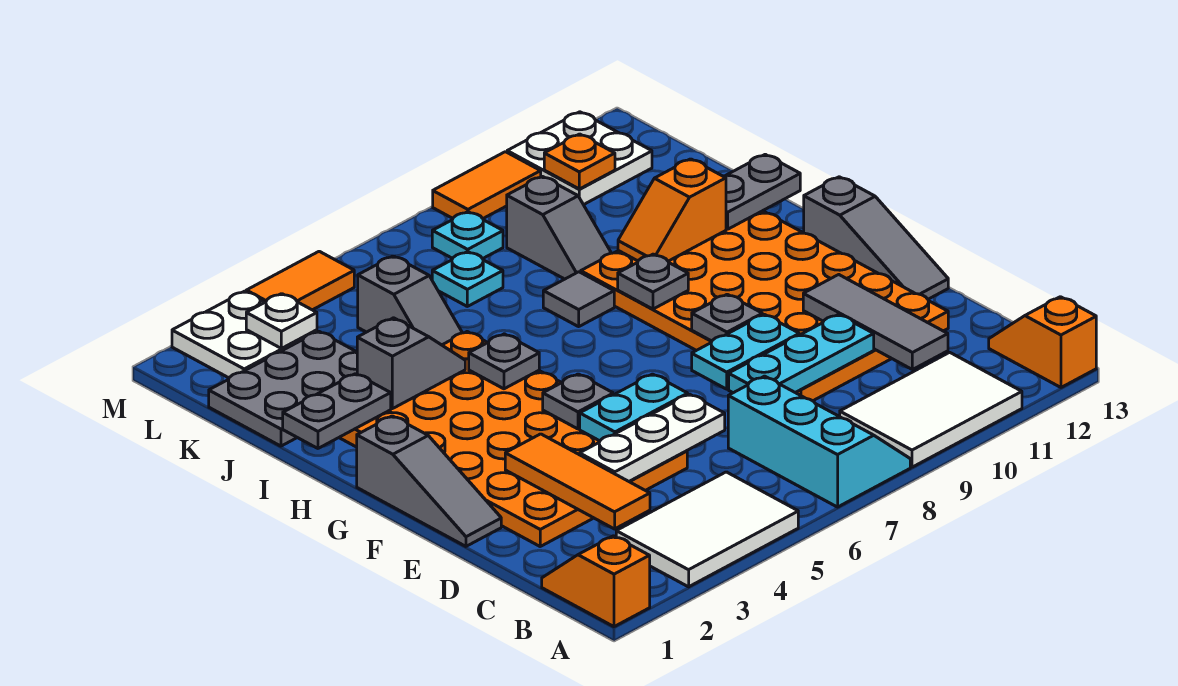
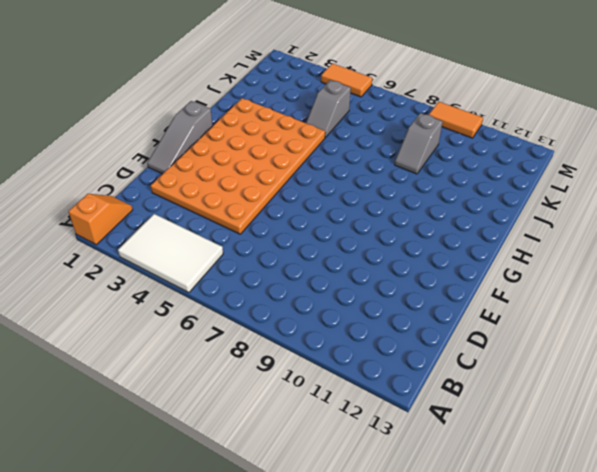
none -> cyan slope A7:C8 level 1 top 7
none -> white tile A9:B11 level 1
none -> orange slope A13:B13 level 1 top A
none -> orange plate D9:I12 level 1

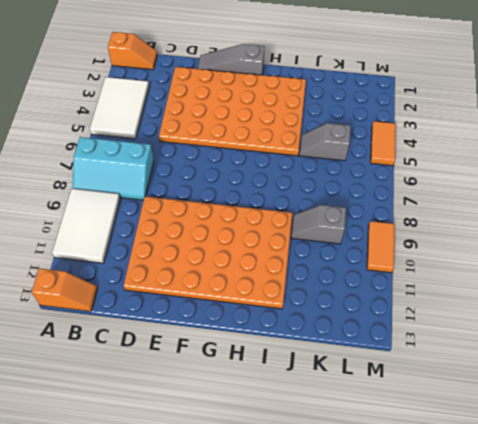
none -> grey slope E13:G13 level 1 top G
none -> grey tile I8 level 1
none -> grey plate J1:K3 level 1
none -> cyan plate K7 level 1

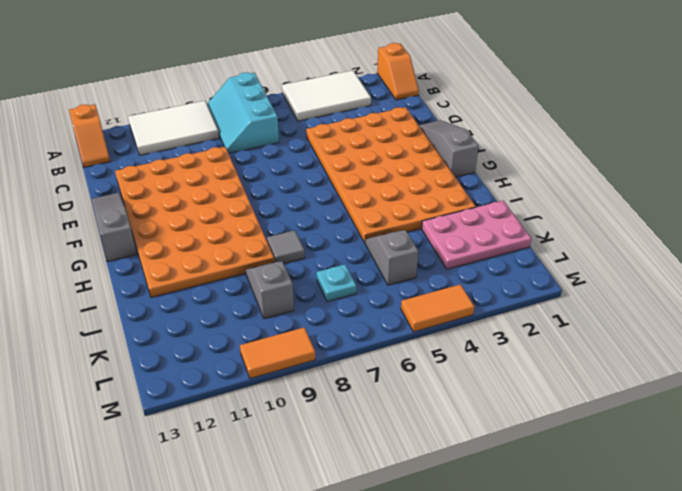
pink plate J1:K3 level 1 -> grey plate J1:K3 level 1
none -> white plate L2:M3 level 1
none -> cyan plate L8 level 1
none -> white plate L11:M12 level 1
none -> orange tile C3:E3 level 2

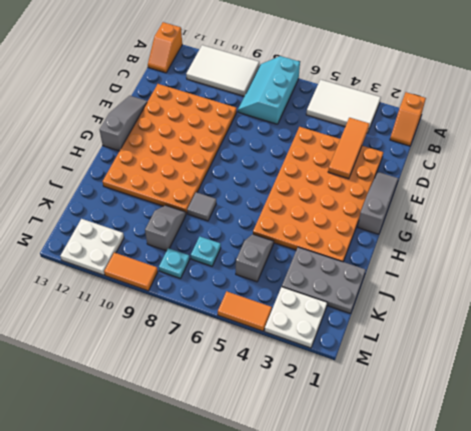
none -> grey tile C11:E11 level 2
none -> white plate D4:D6 level 2
none -> cyan plate D8:D10 level 2
none -> cyan plate E5:E6 level 2

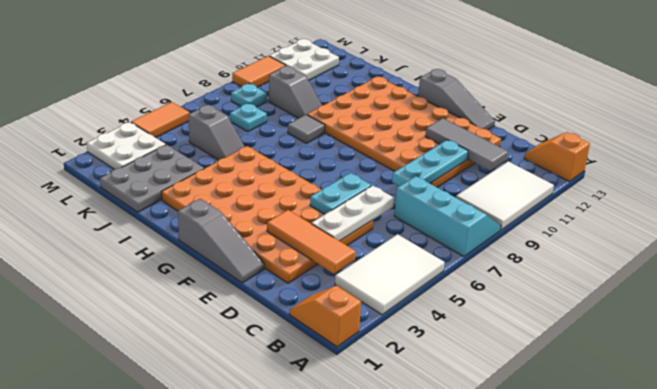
none -> cyan plate E8:E9 level 2
none -> grey plate F5 level 2
none -> grey plate F9 level 2
none -> grey plate H5 level 2

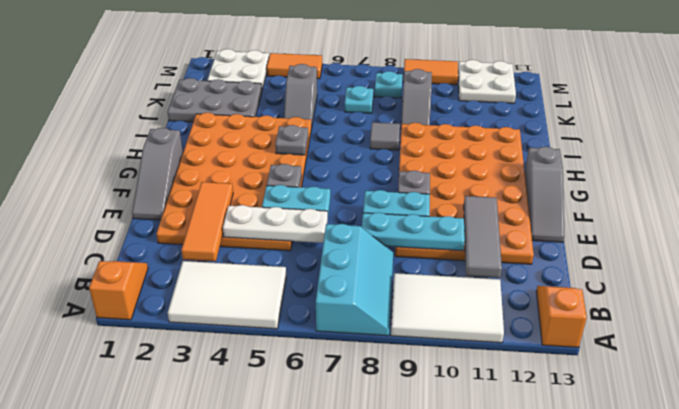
none -> grey plate H9 level 2
none -> grey plate I1:I2 level 2
none -> grey slope I3:I4 level 2 top 3
none -> orange slope I10:I11 level 2 top 11

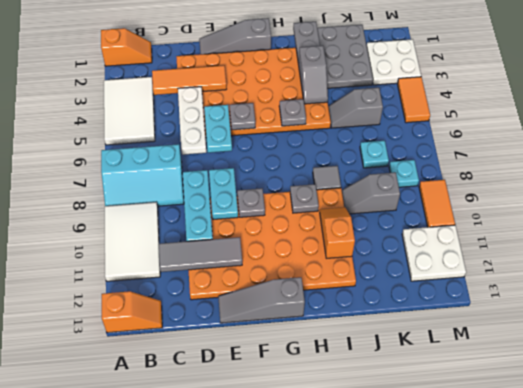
none -> grey plate I12:I13 level 2
none -> white plate L3 level 2
none -> orange plate L11 level 2

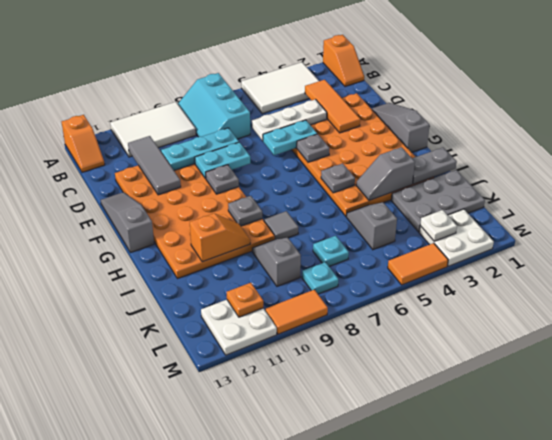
none -> grey plate I12:I13 level 2

